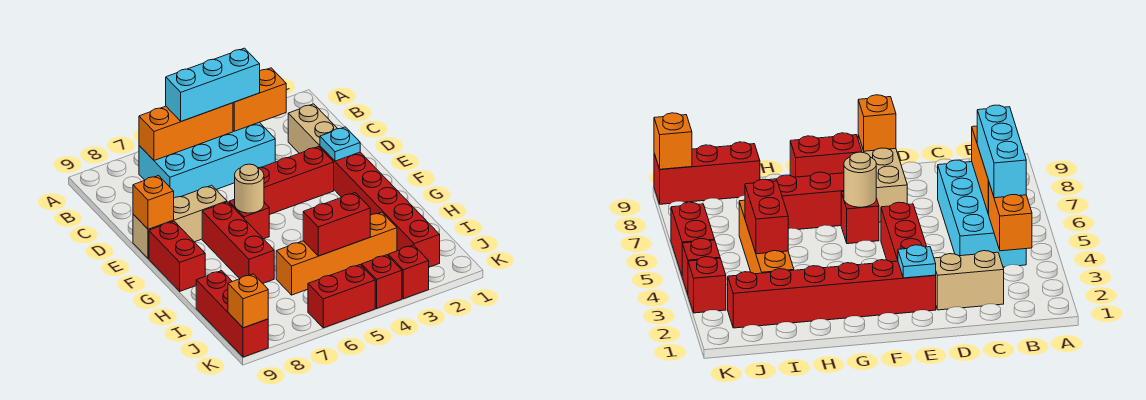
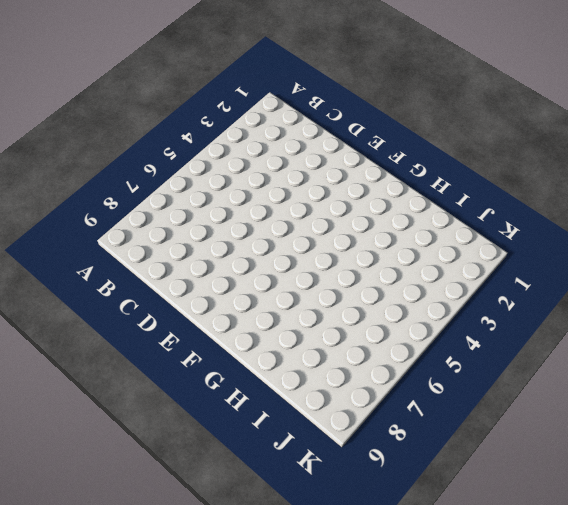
none -> cyan brick B4:C7 level 1
none -> tan brick C2:D2 level 1
none -> red brick E2:J2 level 1

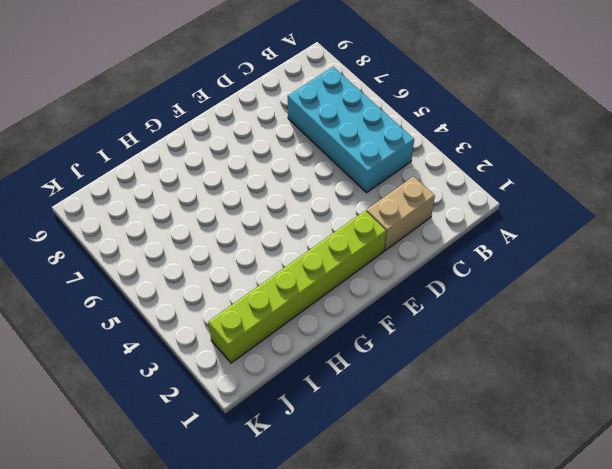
lime brick E2:J2 level 1 -> red brick E2:J2 level 1
none -> red brick E3:E5 level 1
none -> tan brick E7:E9 level 1
none -> red brick F6 level 1

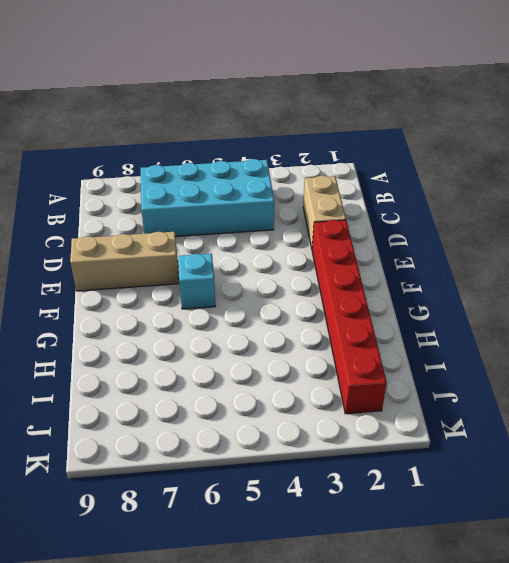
cyan brick F6 level 1 -> red brick F6 level 1
none -> red brick E3:E5 level 1
none -> red brick F7:H7 level 1
none -> red brick F9:G9 level 1

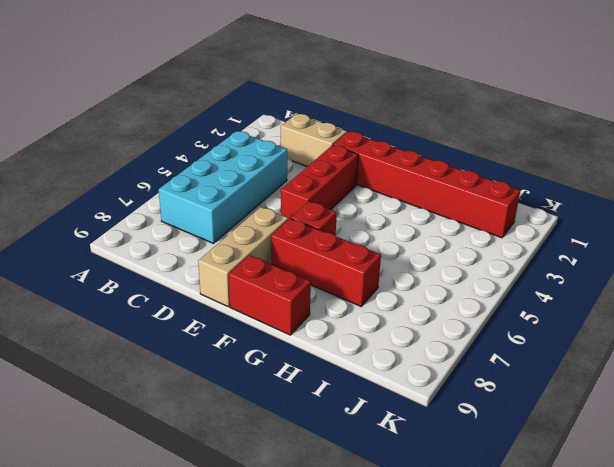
none -> orange brick I3:I6 level 1
none -> red brick I9:K9 level 1
none -> red brick K3 level 1

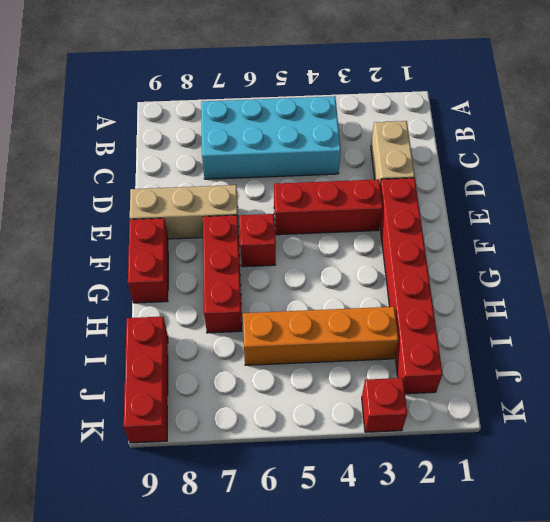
none -> red brick K4 level 1
none -> red brick K5:K6 level 1
none -> orange brick B3:B4 level 2

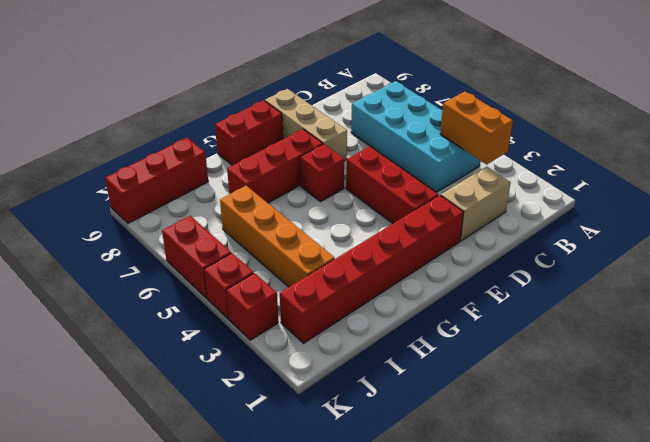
none -> orange brick B5:B7 level 2
none -> cyan plate E2 level 2
none -> orange brick E9 level 2

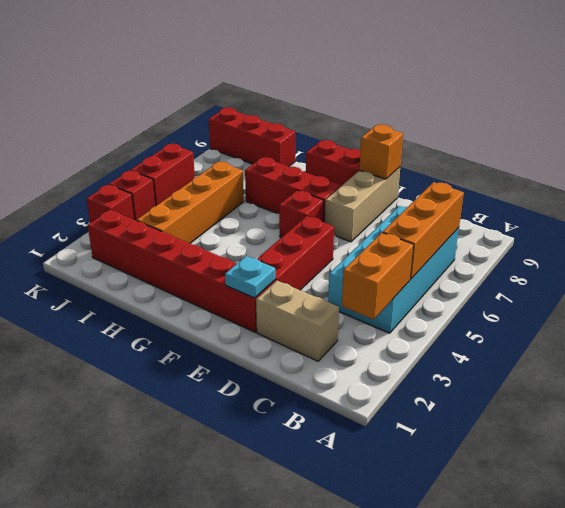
none -> tan round brick F6 level 2
none -> red brick I4:I5 level 2
none -> orange brick K9 level 2

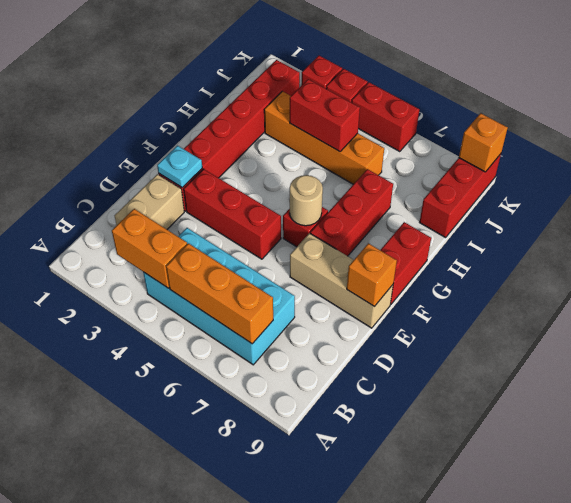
none -> cyan brick B4:B6 level 3

